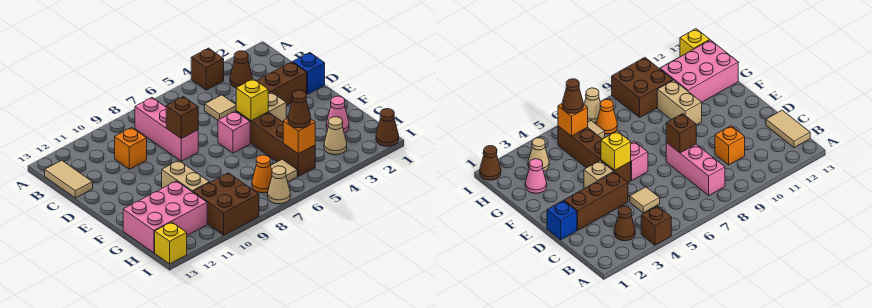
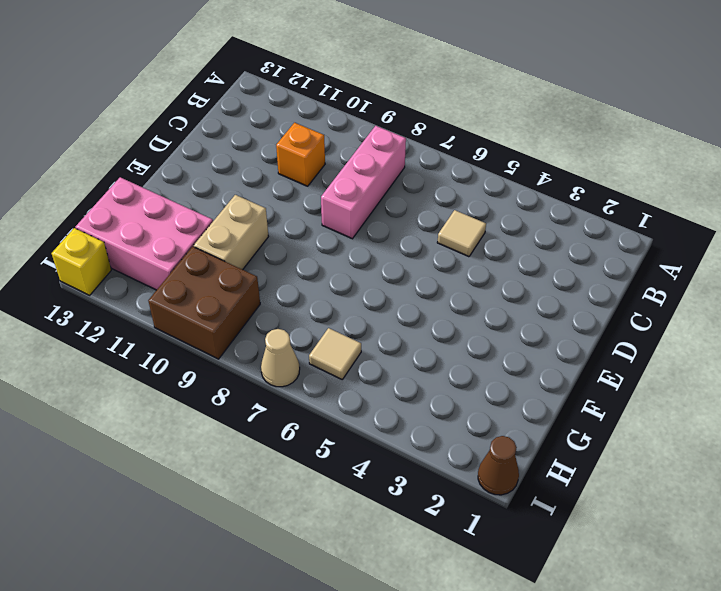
none -> brown brick A4 level 1
none -> brown cone B3 level 1
none -> tan tile B13:C13 level 1

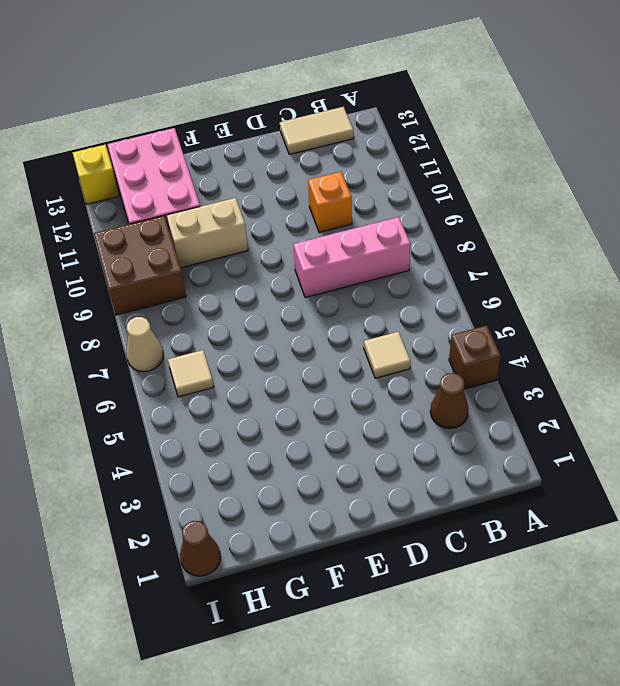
none -> blue brick D1 level 1
none -> brown brick D2:D4 level 1
none -> tan brick E4 level 1

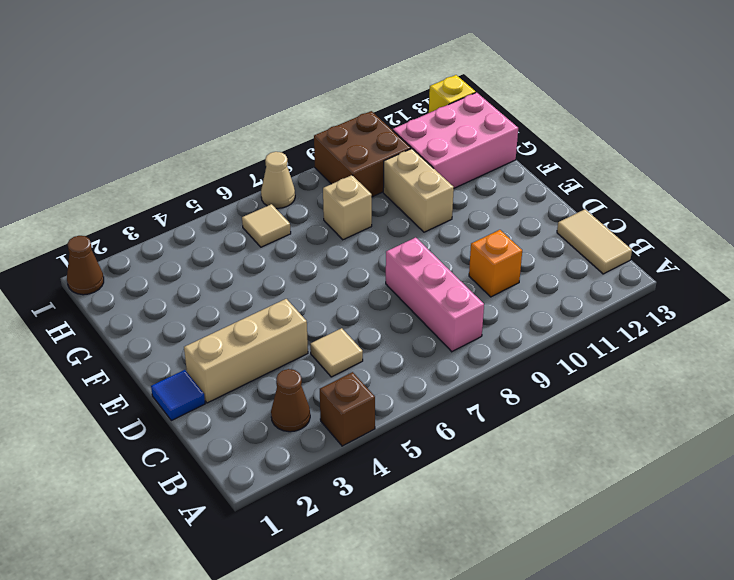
blue tile D1 level 1 -> blue brick D1 level 1
tan brick D2:D4 level 1 -> brown brick D2:D4 level 1
tan brick G8 level 1 -> tan brick E4 level 1
none -> brown brick E5:H5 level 1
none -> pink brick E6 level 1
none -> pink cone G2 level 1

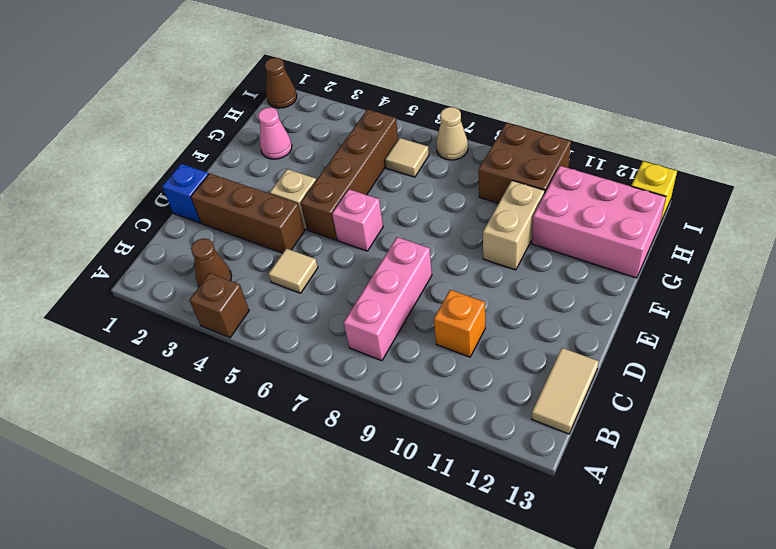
none -> tan cone H3 level 1
none -> orange cone H7 level 1
none -> brown brick D8 level 2

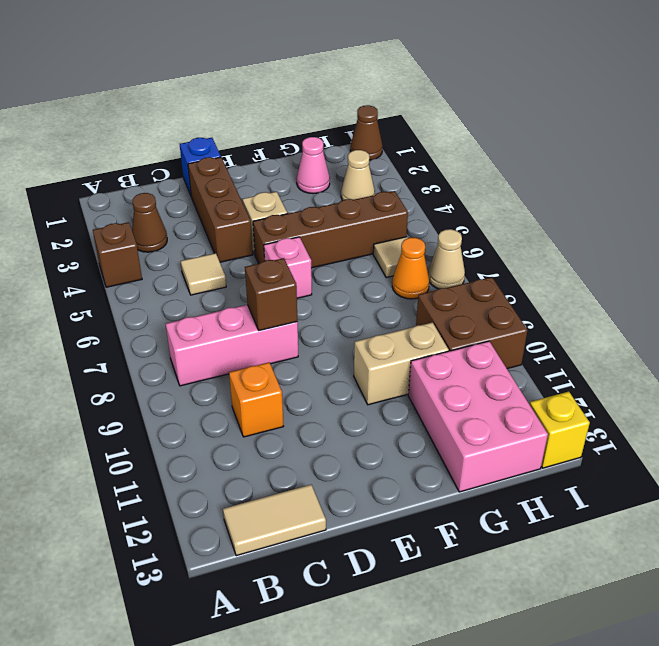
none -> yellow brick E5 level 2
none -> orange brick H5 level 2
none -> brown cone H5 level 3

